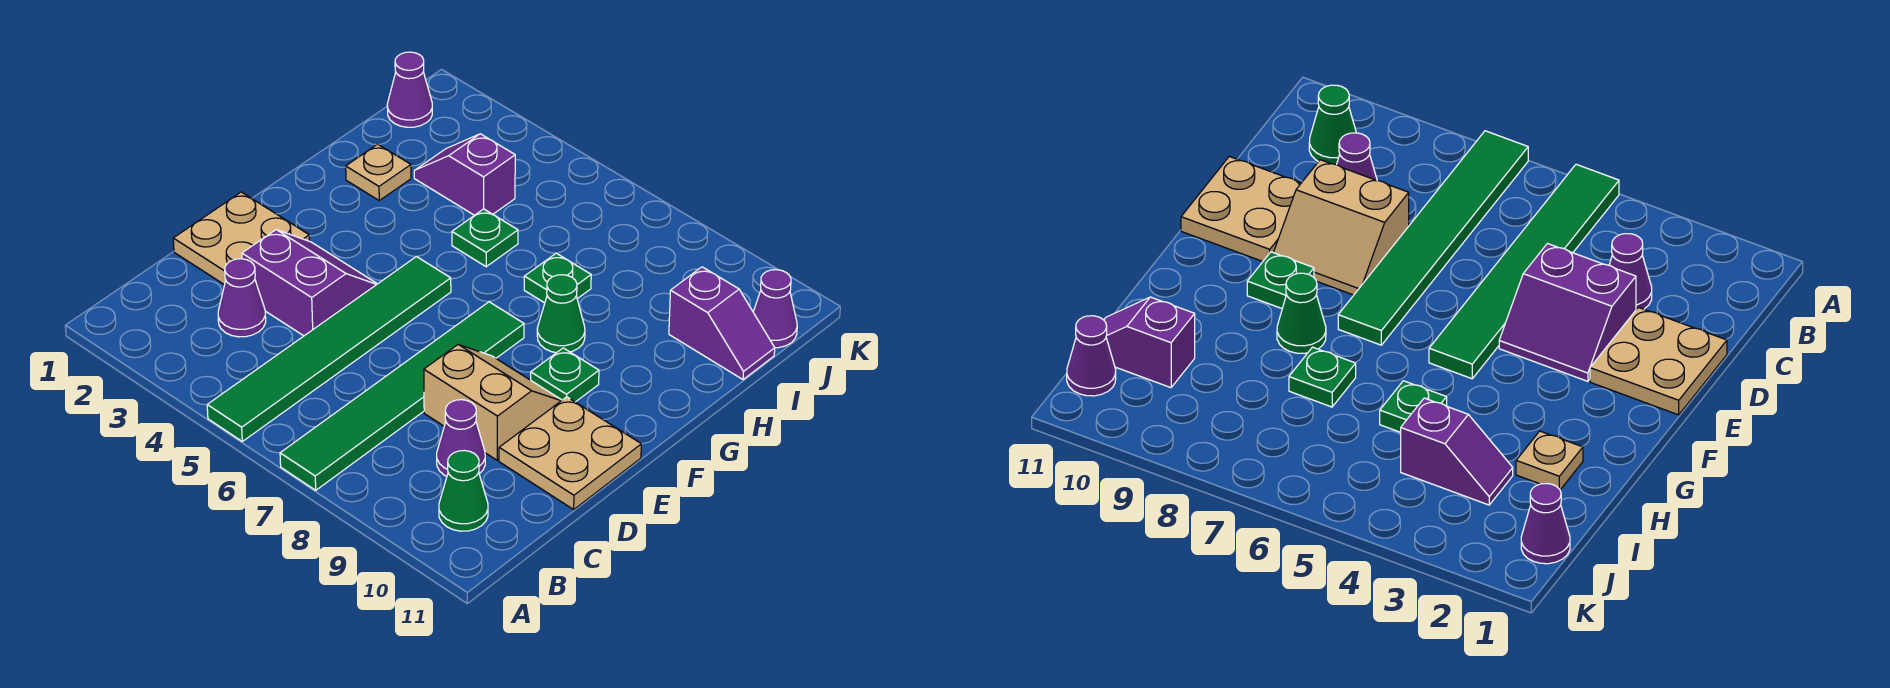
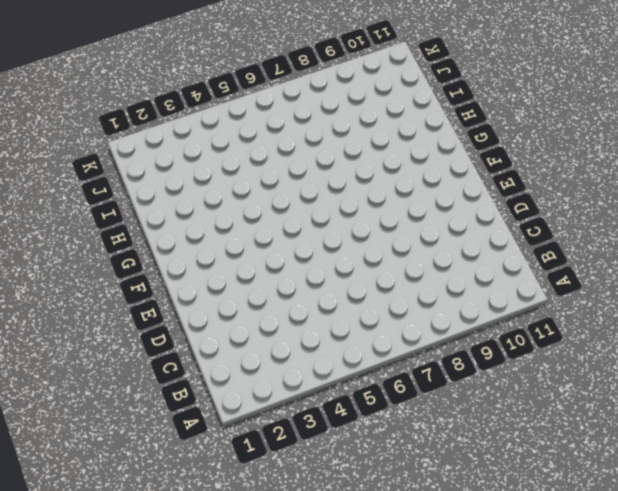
none -> green tile A5:F5 level 1
none -> green tile A7:F7 level 1
none -> green cone B10 level 1

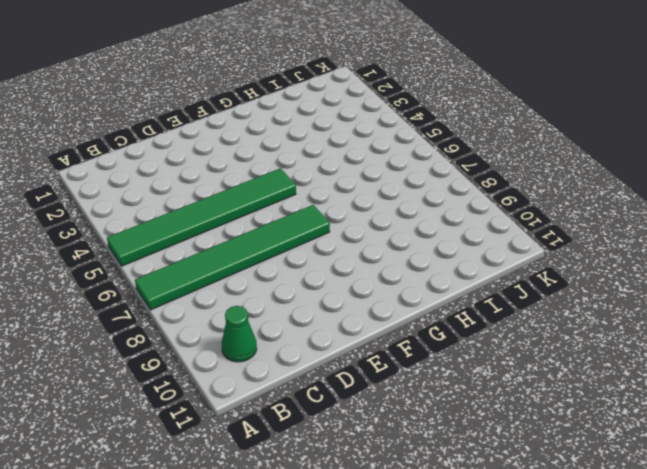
none -> purple cone C3 level 1
none -> purple cone C9 level 1
none -> tan plate D1:E2 level 1

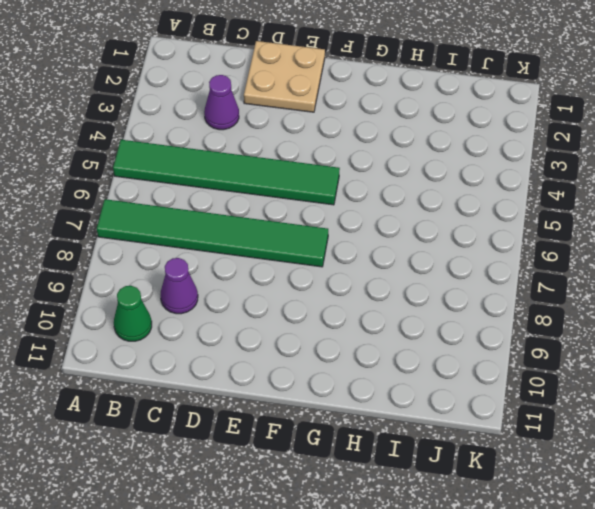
none -> purple slope D3:E4 level 1 top D
none -> tan slope D8:E9 level 1 top D
none -> tan plate D10:E11 level 1

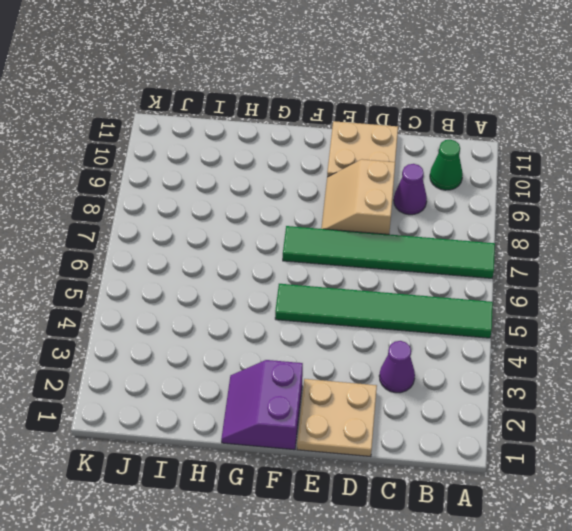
purple slope F1:G2 level 1 top F -> purple slope D3:E4 level 1 top D
none -> green plate F9 level 1
none -> green cone G8 level 1
none -> tan plate H2 level 1

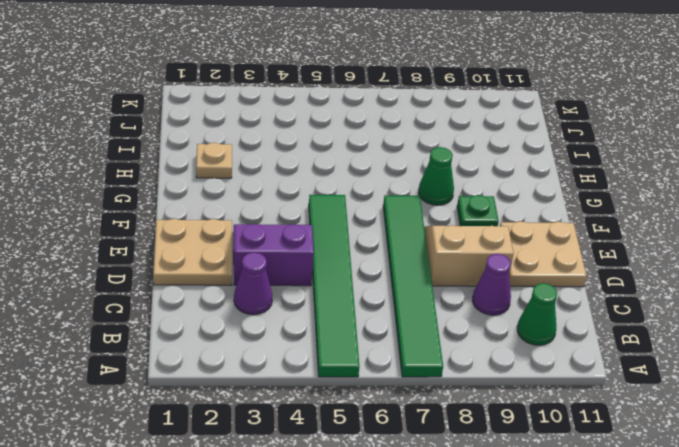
none -> green plate H5 level 1
none -> green plate H7 level 1
none -> purple slope I3:I4 level 1 top 4

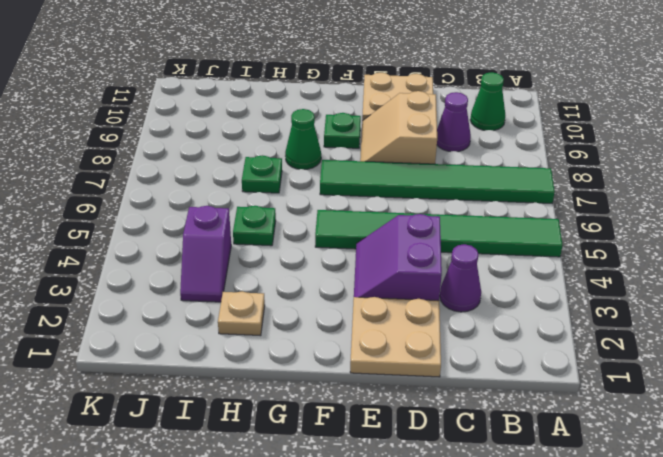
none -> purple slope I10:I11 level 1 top 10
none -> purple cone J1 level 1
none -> purple cone J11 level 1

